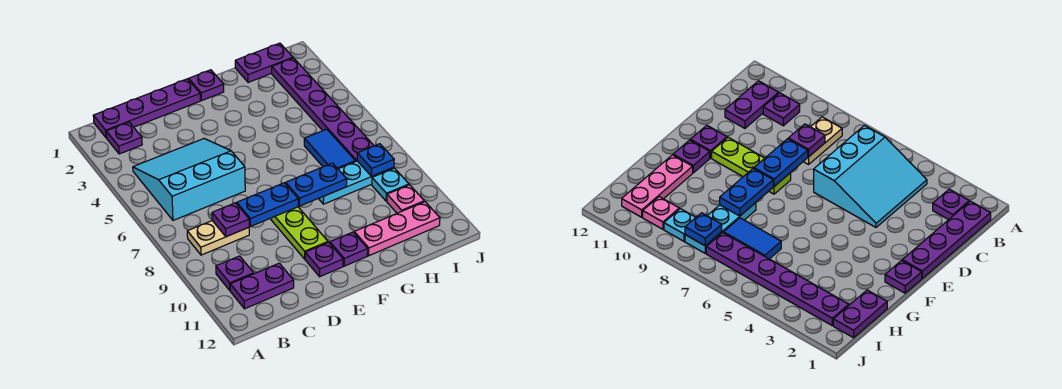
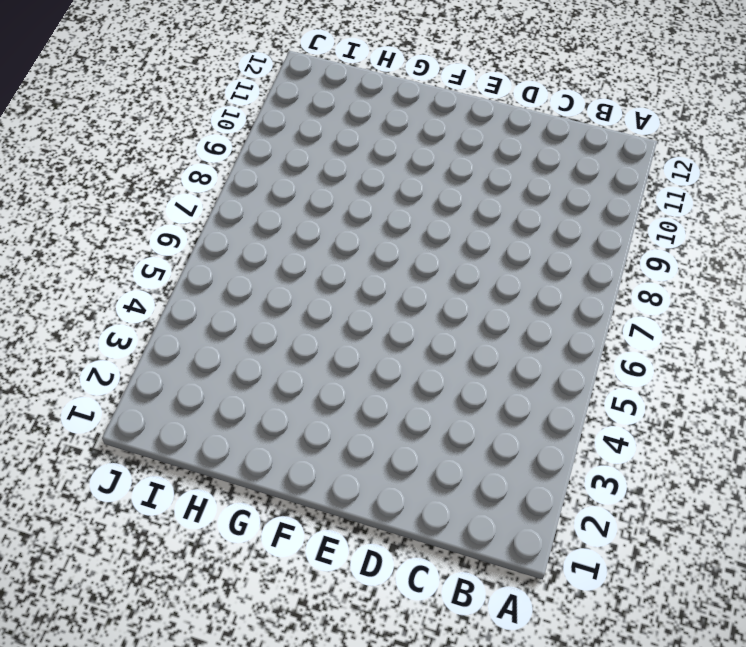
none -> purple plate B1:E1 level 1
none -> purple plate B2 level 1
none -> cyan slope B4:D6 level 1 top 6

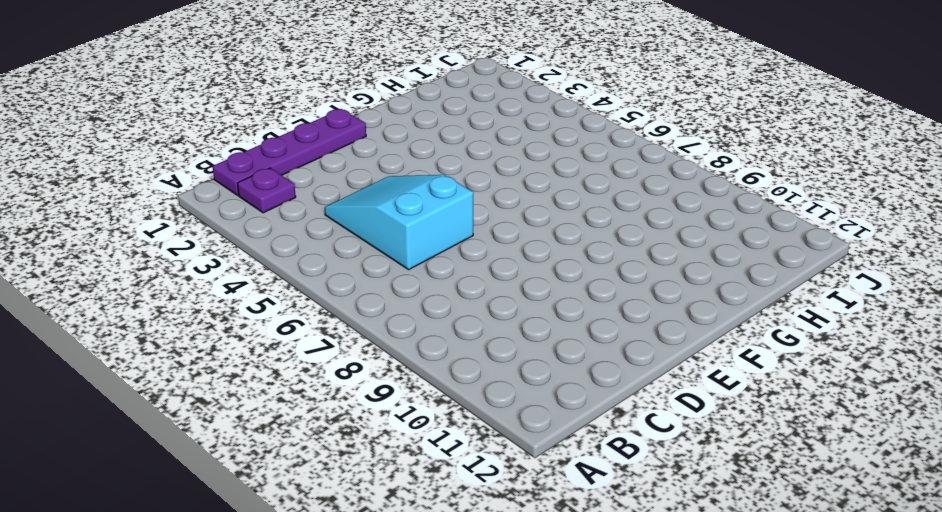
cyan slope C4:D6 level 1 top 6 -> cyan slope B4:D6 level 1 top 6
none -> tan plate B8:C8 level 1
none -> purple plate B10 level 1
none -> purple plate B11:C11 level 1

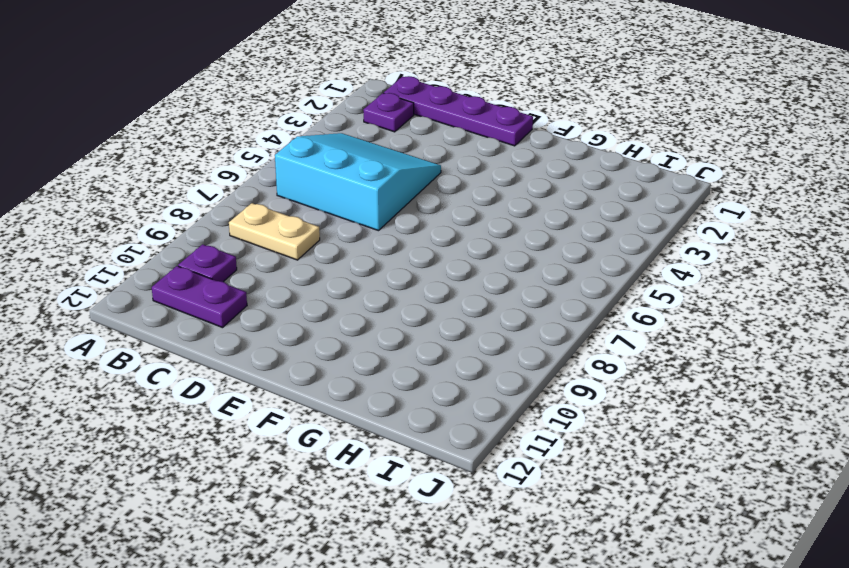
none -> lime plate E8:E10 level 1
none -> purple plate E11 level 1
none -> purple plate F1 level 1

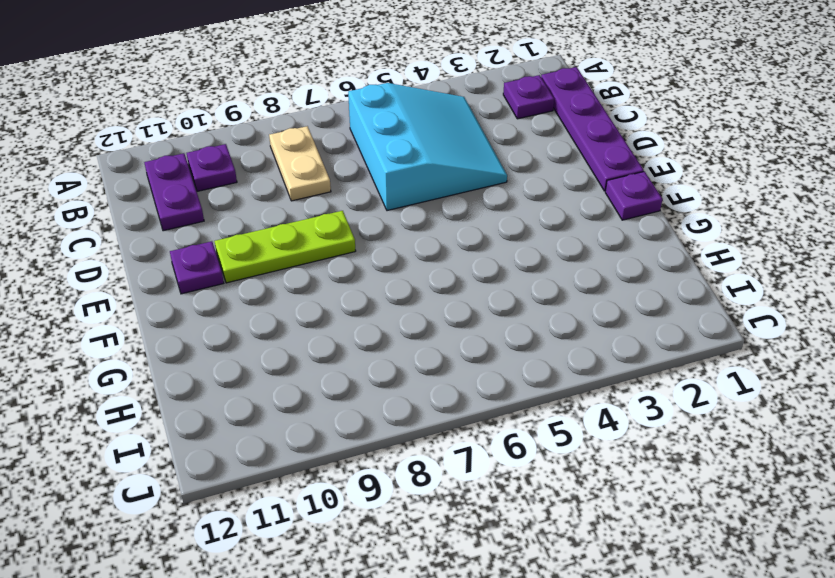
none -> purple plate F11 level 1
none -> cyan plate G8:I8 level 1
none -> pink plate G11:I11 level 1

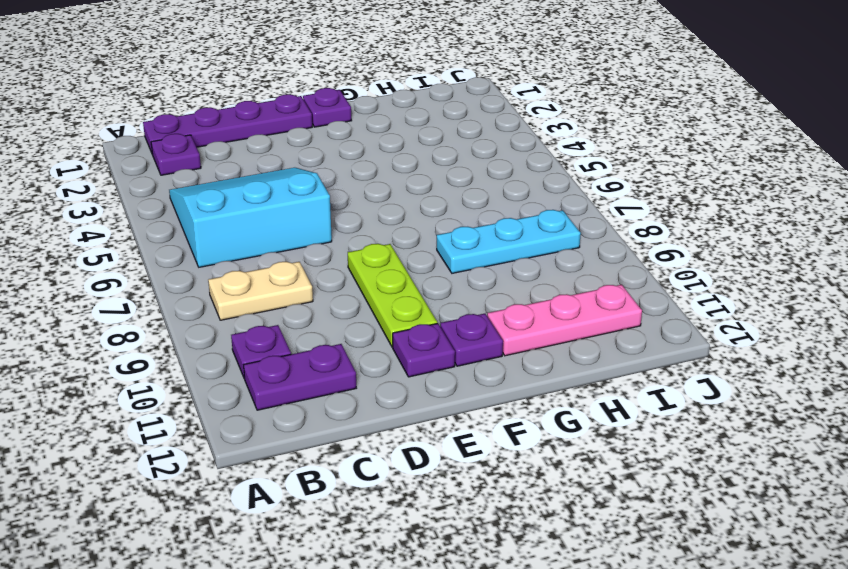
none -> purple plate H1:I1 level 1
none -> blue tile H6:H7 level 1
none -> purple plate I2:I7 level 1

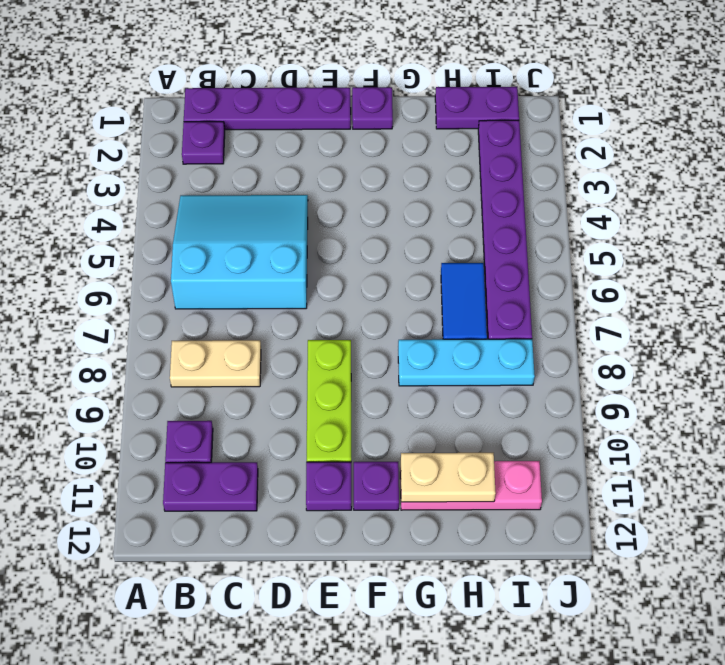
tan plate G11:H11 level 2 -> none
none -> cyan plate I9 level 1
none -> pink plate I10 level 1
none -> purple plate C8 level 2

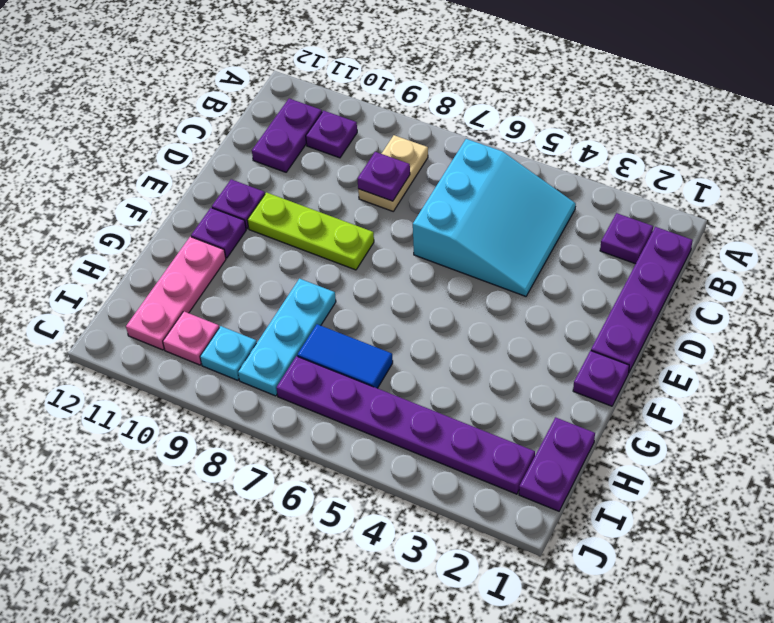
none -> blue plate D8:E8 level 2
none -> blue plate F8:G8 level 2
none -> blue plate I8 level 2

